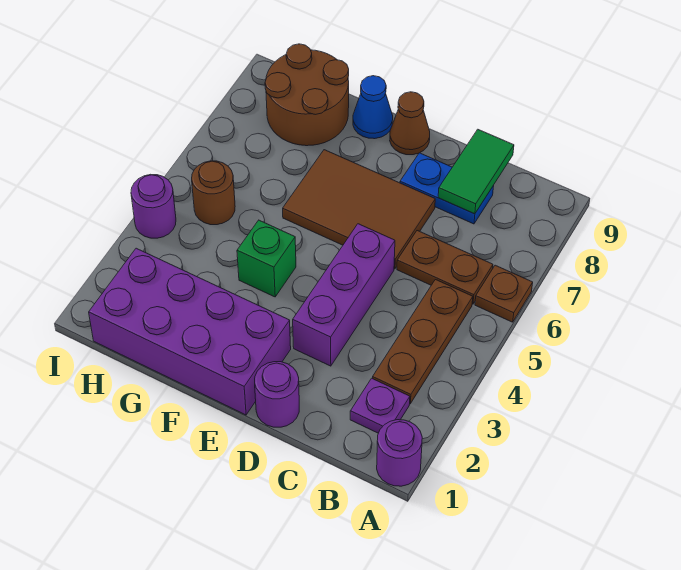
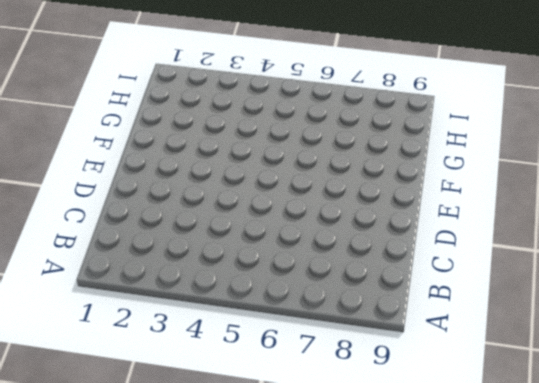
none -> purple round brick A1 level 1
none -> brown plate A6 level 1
none -> purple plate B2 level 1

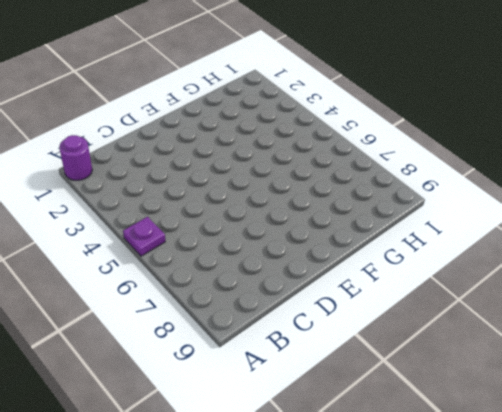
purple plate A5 level 1 -> purple plate B2 level 1
none -> brown plate A6 level 1
none -> brown plate B3:B5 level 1
none -> brown plate B6:C6 level 1

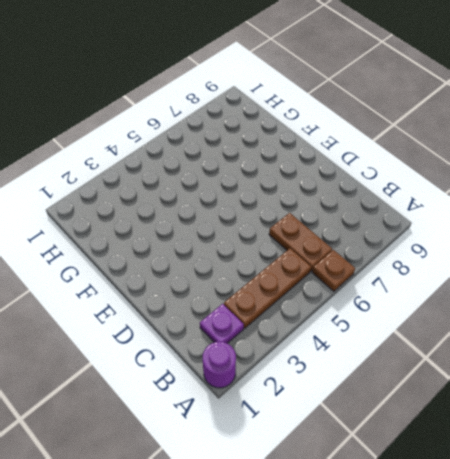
none -> blue plate C8:D8 level 1
none -> purple round brick D1 level 1
none -> purple brick D3:D5 level 1

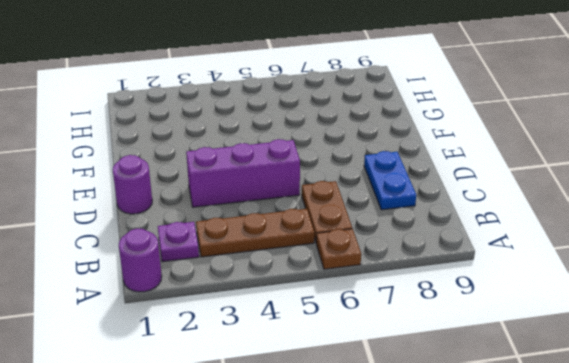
none -> brown tile D6:F7 level 1
none -> purple brick E1:H2 level 1
none -> brown cone E9 level 1

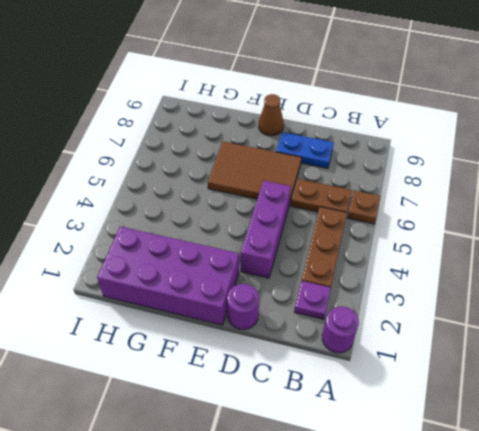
none -> green brick F4 level 1
none -> blue cone F9 level 1
none -> brown round brick G8:H9 level 1

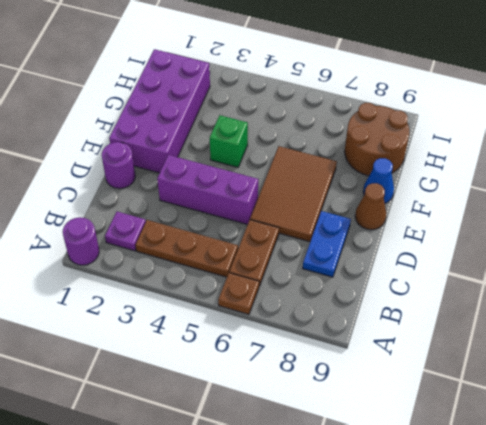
none -> brown round brick H5 level 1
none -> purple round brick I4 level 1
none -> green tile C8:C9 level 2

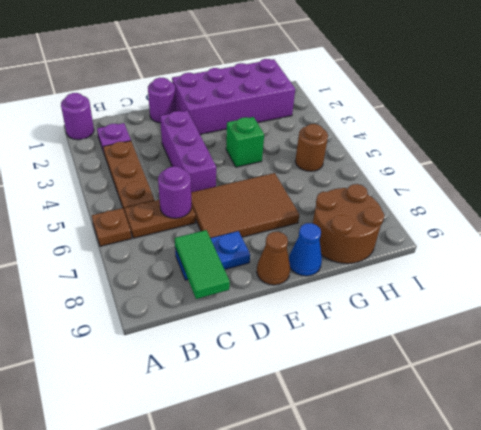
purple round brick C6 level 2 -> purple round brick I4 level 1

